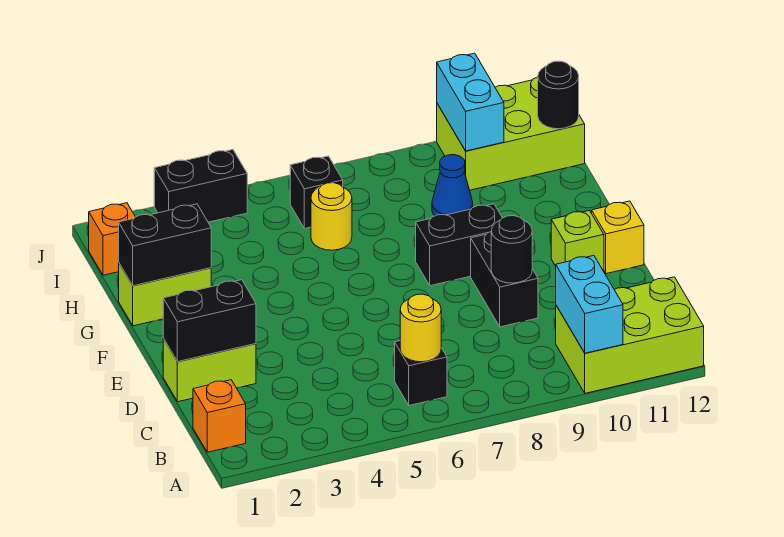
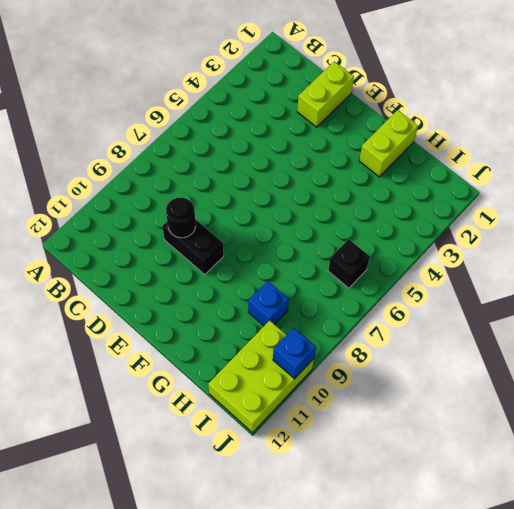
blue brick H9 level 1 -> blue cone H9 level 1
blue brick J10 level 2 -> cyan brick I10:J10 level 2
none -> lime brick A10:B12 level 1
none -> orange brick B1 level 1
none -> black brick B6 level 1

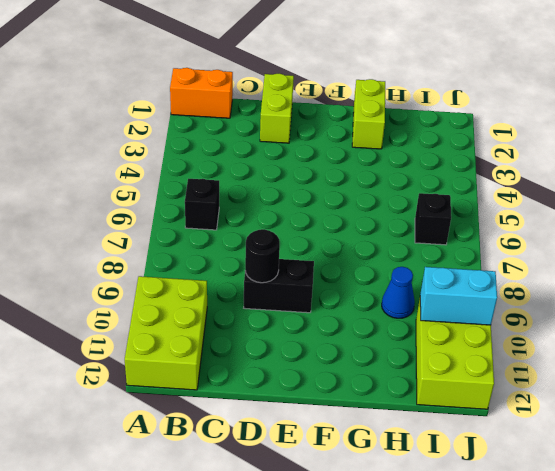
orange brick A1:B1 level 1 -> orange brick B1 level 1
none -> lime brick E11 level 1
none -> yellow brick E12 level 1
none -> black brick F8:F9 level 1

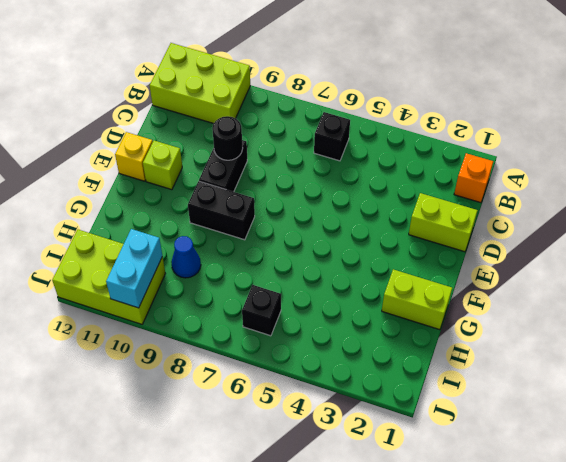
none -> yellow round brick H6 level 1
none -> orange brick I1 level 1
none -> black brick J3:J4 level 1

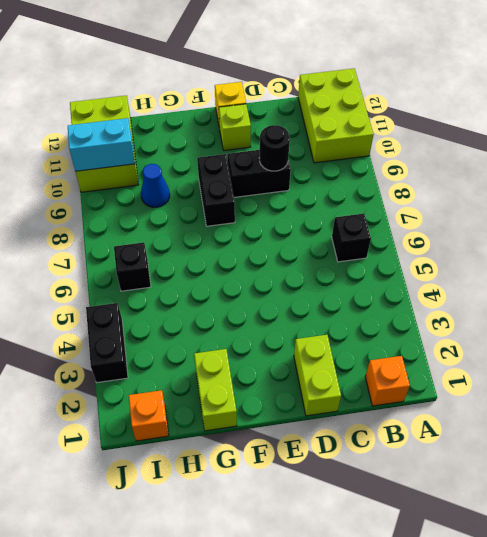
none -> yellow round brick H6 level 1
none -> cyan brick A10:B10 level 2
none -> yellow round brick B6 level 2

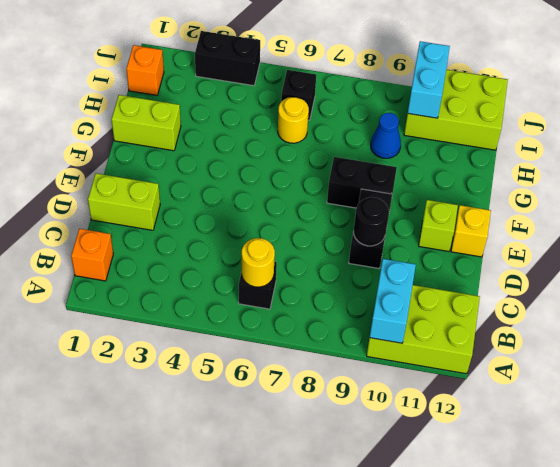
none -> black brick D1:D2 level 2
none -> black brick G1:G2 level 2
none -> black round brick I12 level 2

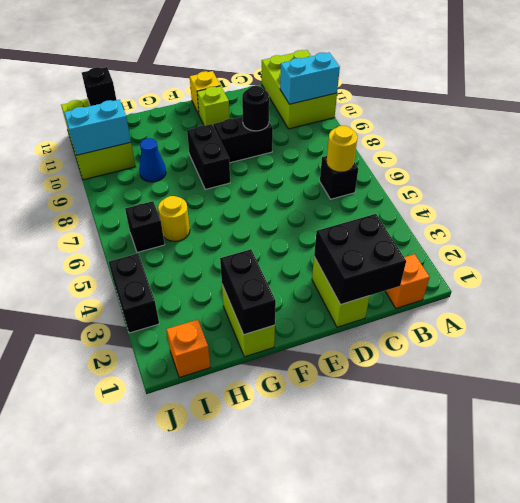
black brick C1:D2 level 2 -> black brick D1:D2 level 2
black brick I12 level 2 -> black round brick I12 level 2

